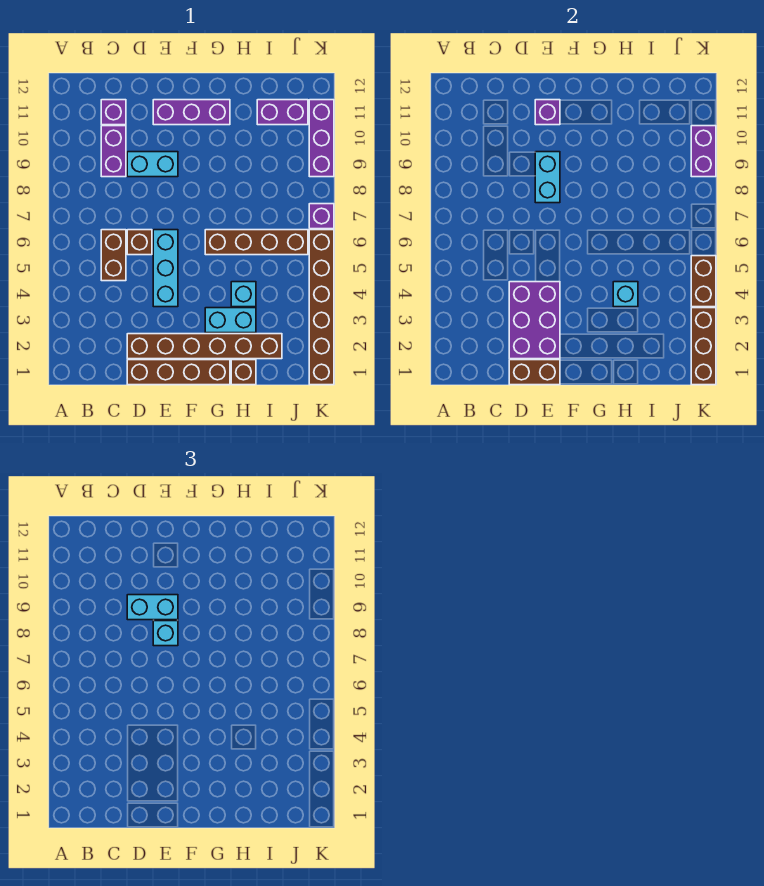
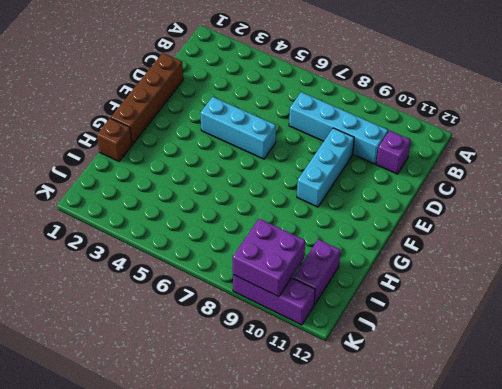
cyan brick C7:C10 level 1 -> purple brick C9:C10 level 1
cyan brick D9:F9 level 1 -> cyan brick D9:E9 level 1
purple brick J9:K10 level 2 -> purple brick K9:K10 level 2
none -> brown brick C5:C6 level 1
none -> brown brick D2:I2 level 1
none -> brown brick D6 level 1

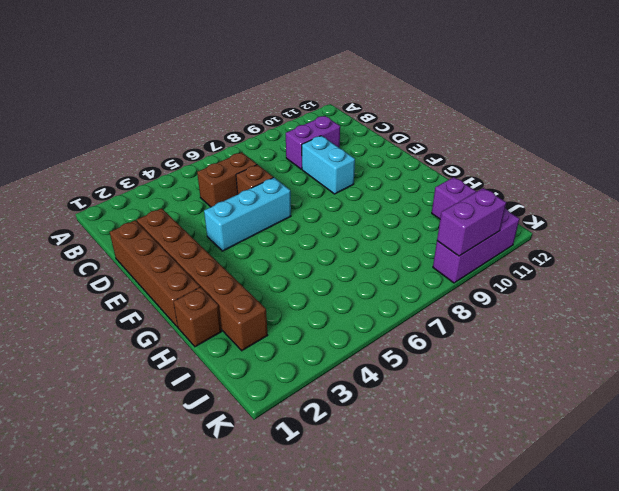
none -> purple brick C11 level 1
none -> purple brick E11:G11 level 1
none -> cyan brick G3:H3 level 1

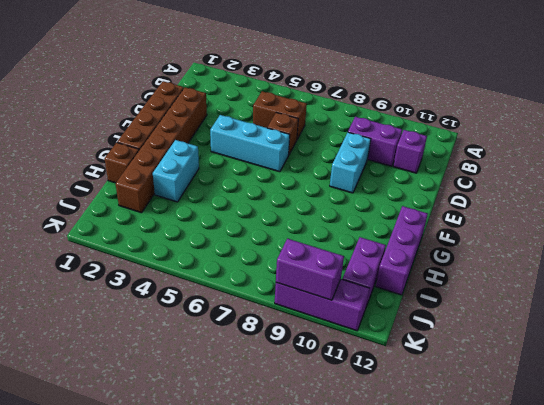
purple brick G12:I12 level 1 -> purple brick E11:G11 level 1
none -> brown brick G6:J6 level 1
none -> cyan brick H4 level 1
none -> brown brick K1:K6 level 1

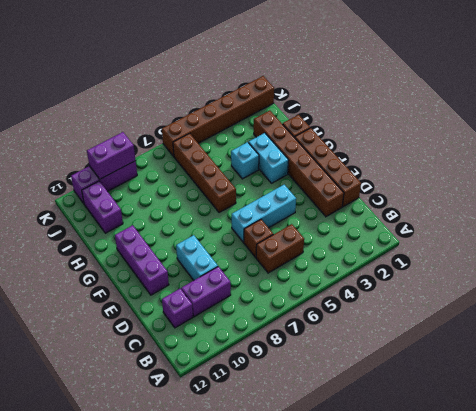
none -> purple brick K7 level 1
none -> brown brick D1:E1 level 2
none -> purple brick D2:E4 level 2

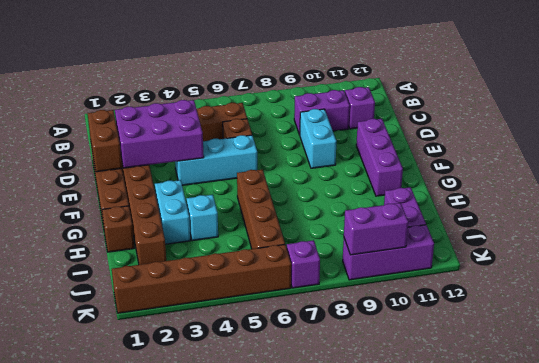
none -> cyan brick E8:E9 level 2
none -> purple brick E11 level 2
none -> cyan brick H4 level 2

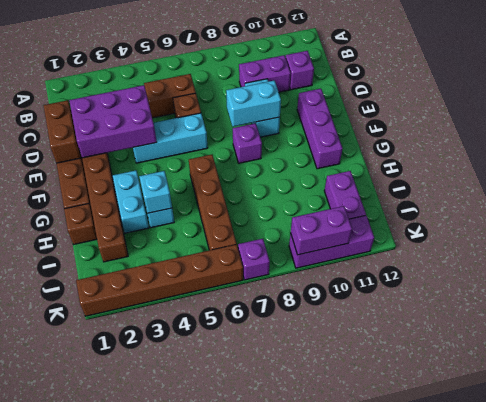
purple brick F8 level 1 -> purple brick E11 level 2
none -> brown brick K1:K3 level 2
none -> brown brick K4:K5 level 2
none -> cyan brick D9:E9 level 3

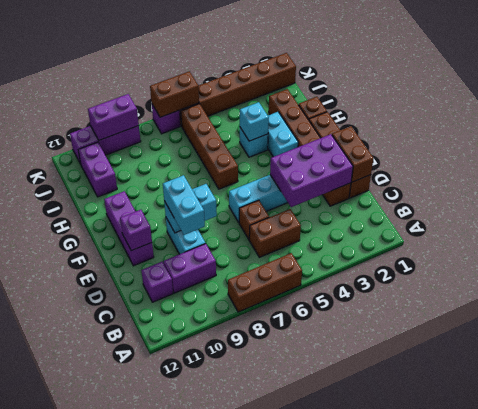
brown brick A6:A8 level 1 -> brown brick K1:K3 level 2
brown brick K6:K7 level 2 -> brown brick K4:K5 level 2
none -> cyan brick E8 level 3

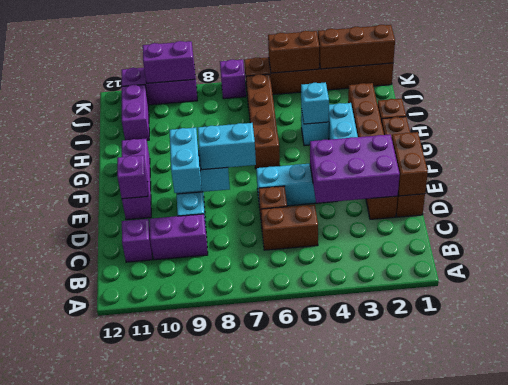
cyan brick E7:E8 level 3 -> cyan brick E8 level 3

